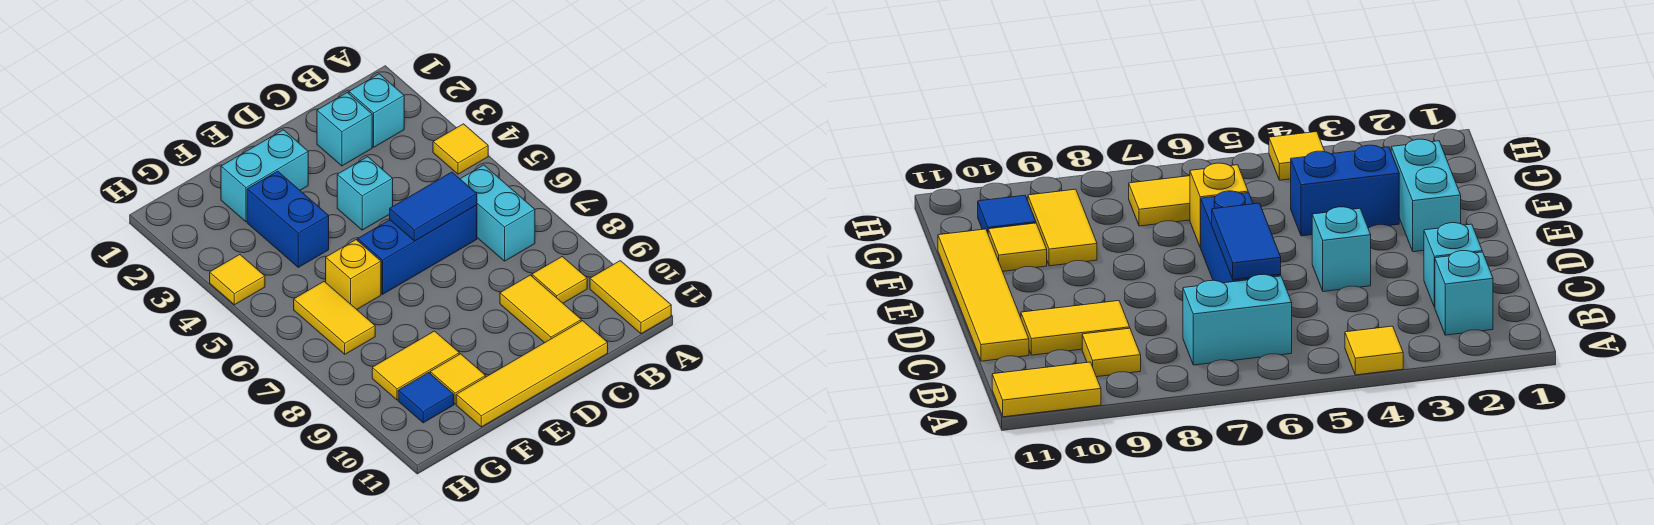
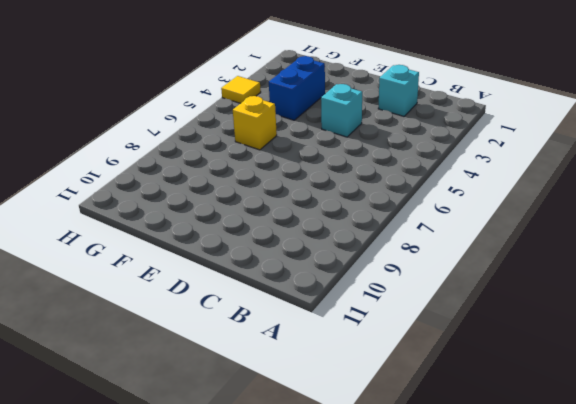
none -> yellow tile A4 level 1
none -> yellow tile A10:A11 level 1
none -> cyan brick B2 level 1

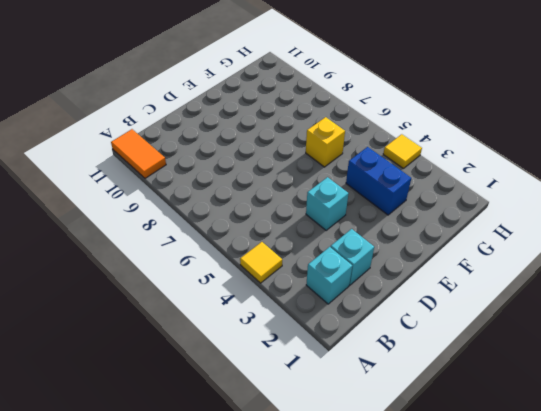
orange tile A10:A11 level 1 -> yellow tile A10:A11 level 1
none -> cyan brick B6:B7 level 1
none -> yellow tile B9 level 1
none -> blue brick C6:E6 level 1

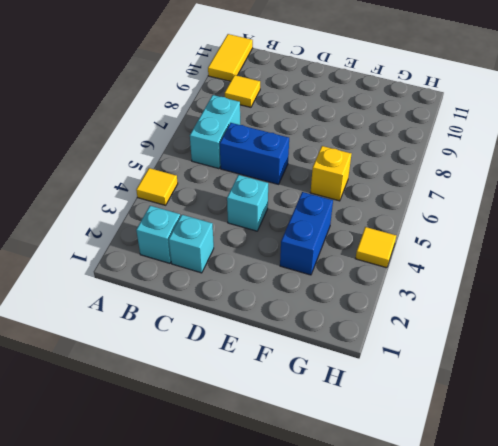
blue brick C6:D6 level 1 -> blue brick C6:E6 level 1
none -> yellow tile C9:C10 level 1
none -> yellow tile C11:F11 level 1
none -> cyan brick E2:F2 level 1

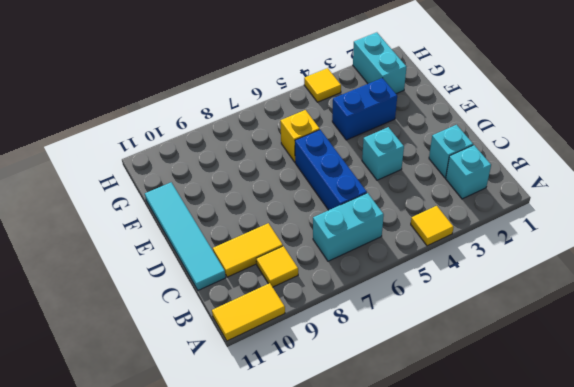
cyan tile C11:F11 level 1 -> yellow tile C11:F11 level 1
cyan brick G2:H2 level 1 -> cyan brick E2:F2 level 1
none -> yellow tile F9:G9 level 1
none -> yellow tile F10 level 1
none -> yellow tile G6:G7 level 1

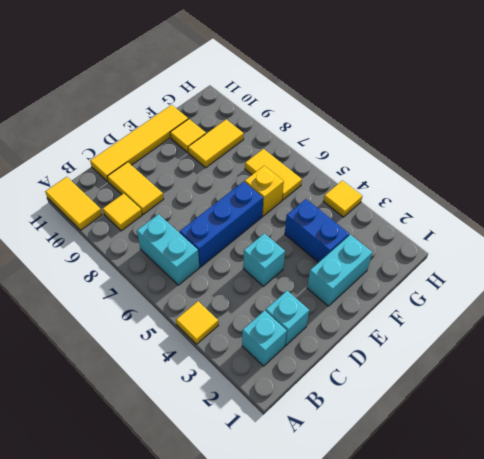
none -> blue tile G10 level 1
none -> blue tile C6:D6 level 2

